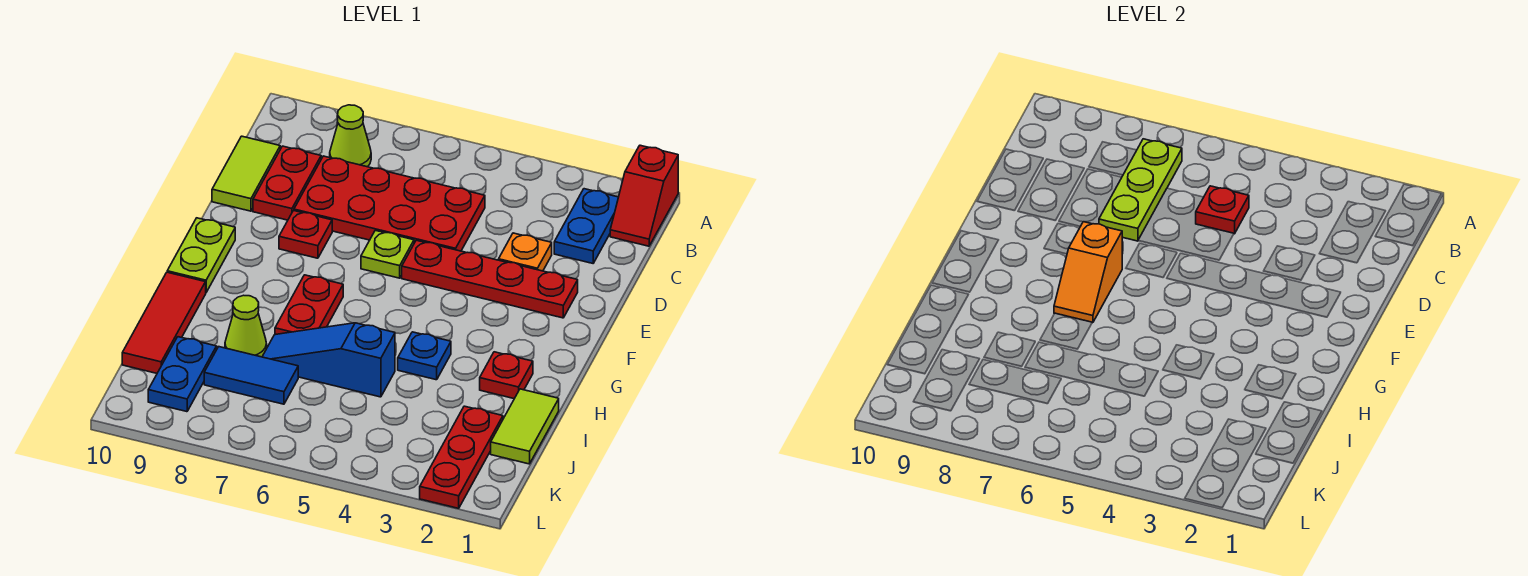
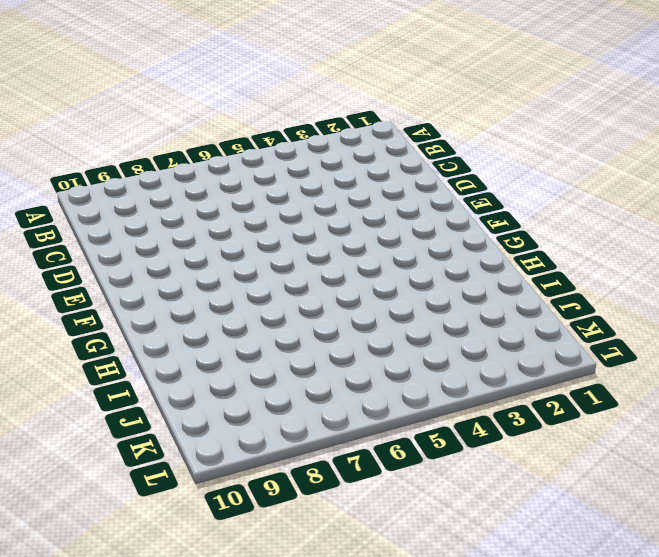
none -> red slope A1:B1 level 1 top A
none -> blue plate B2:C2 level 1
none -> lime cone B8 level 1

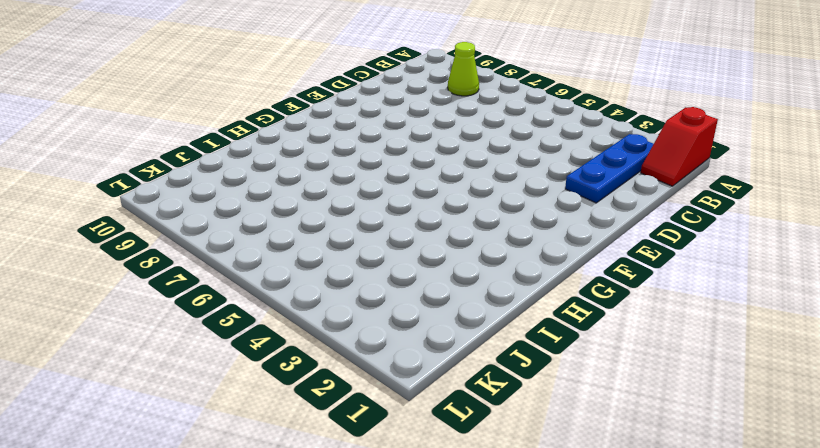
blue plate B2:D2 level 1 -> blue plate B2:C2 level 1
none -> red plate C5:D8 level 1
none -> red plate C9:D9 level 1
none -> lime tile C10:D10 level 1

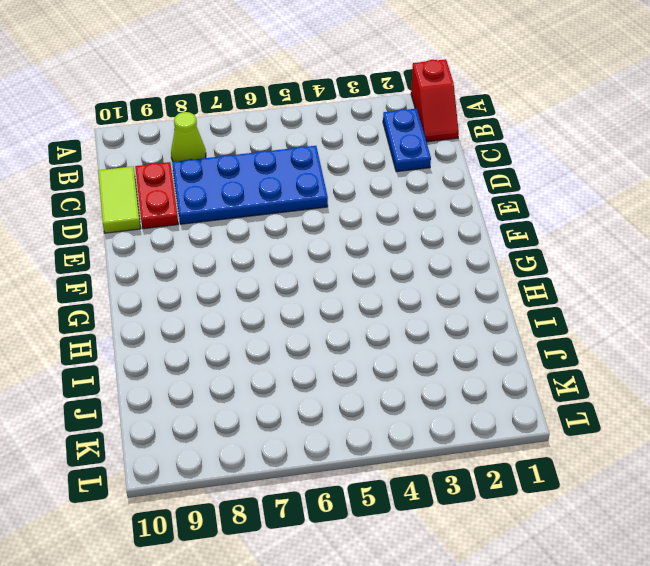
blue plate C5:D8 level 1 -> red plate C5:D8 level 1
none -> orange plate D3 level 1
none -> red plate E2:E5 level 1
none -> lime plate E6 level 1

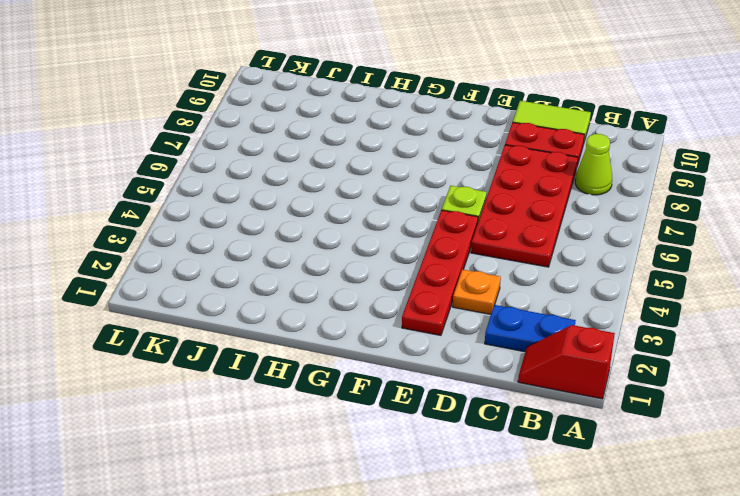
none -> red plate E8 level 1
none -> lime plate F10:G10 level 1
none -> red plate G7:H7 level 1

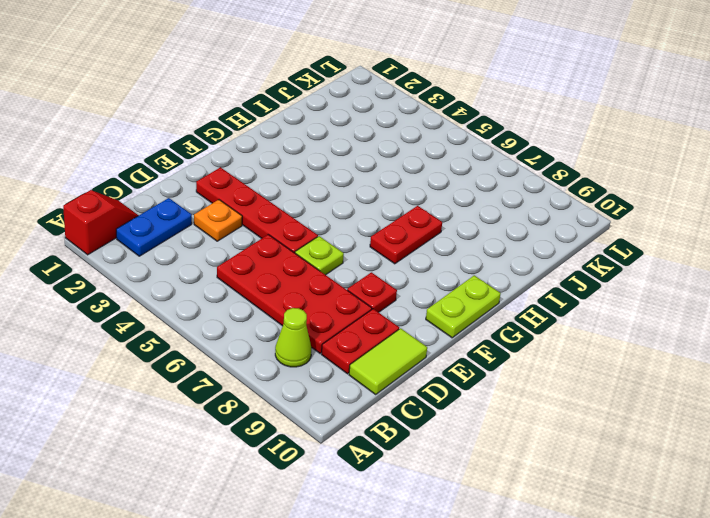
none -> red plate H2 level 1
none -> blue plate H4 level 1
none -> red tile H10:J10 level 1

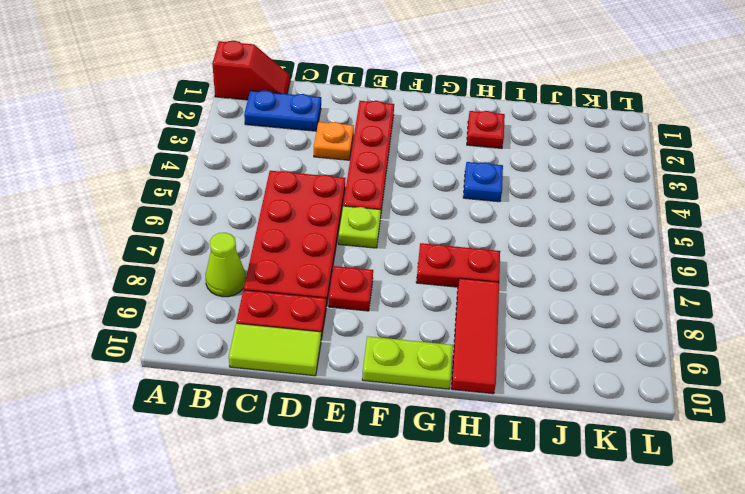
red tile H8:H10 level 1 -> red tile H10:J10 level 1
none -> lime tile I1:J1 level 1
none -> blue slope I5:I7 level 1 top 5
none -> lime cone I8 level 1

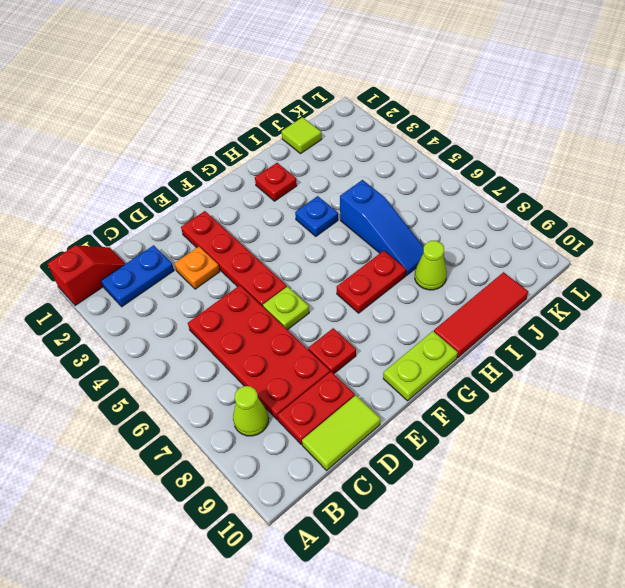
lime tile J1 level 1 -> lime tile I1:J1 level 1
none -> red plate J2:L2 level 1
none -> blue tile J7:J8 level 1
none -> blue plate J9:K9 level 1

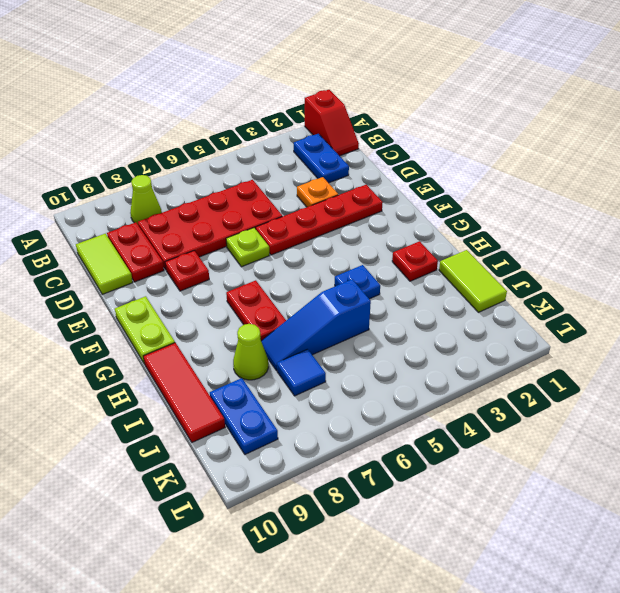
blue tile J7 level 1 -> blue tile J7:J8 level 1
none -> red plate J2:L2 level 1
none -> lime plate B7:D7 level 2
none -> red plate C5 level 2

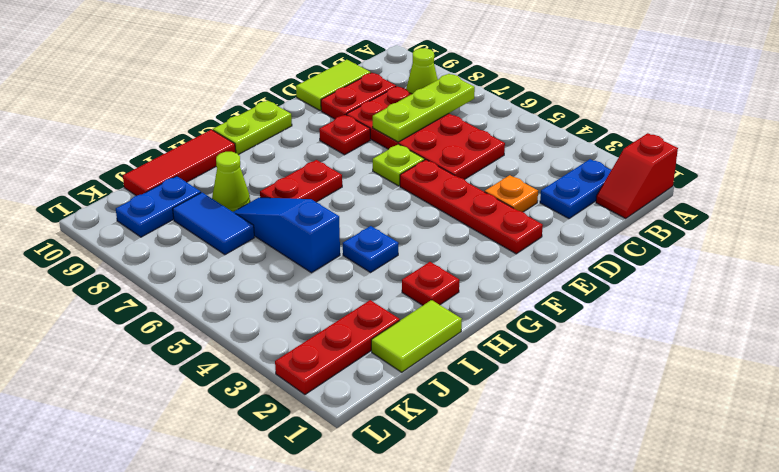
none -> red plate C5 level 2
none -> orange slope F7:G7 level 2 top F

